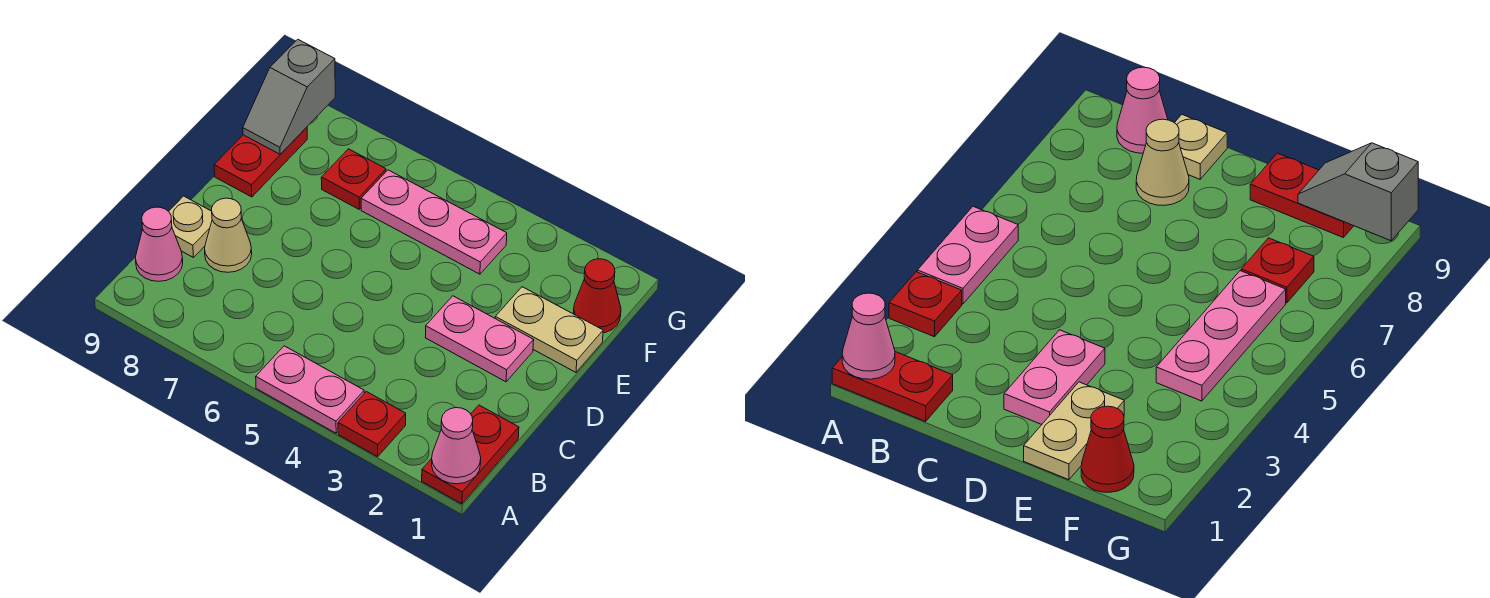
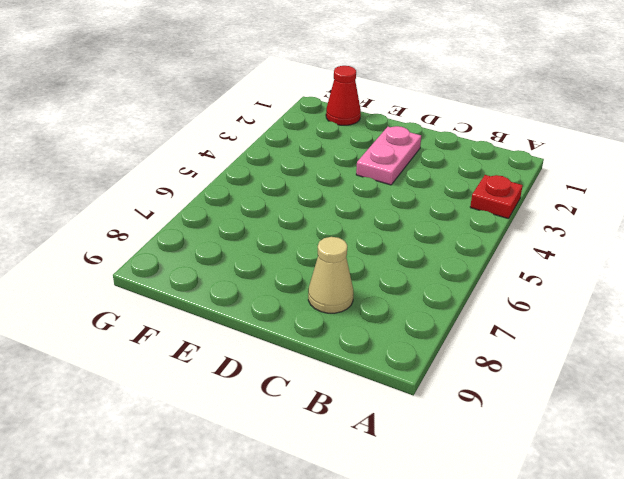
none -> red plate A1:B1 level 1
none -> pink plate A4:A5 level 1
none -> pink cone B9 level 1

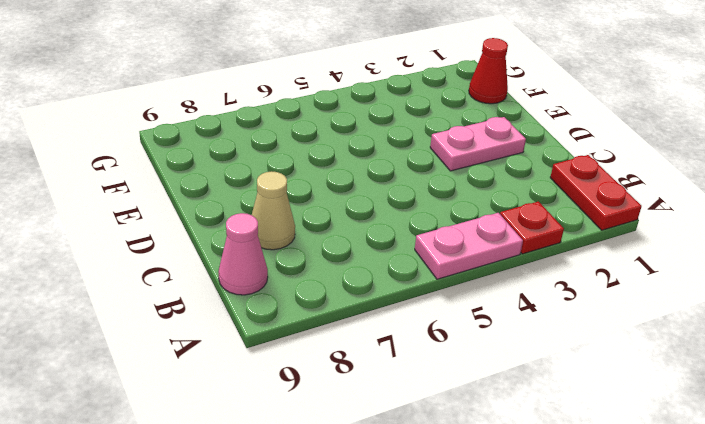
none -> tan plate C9 level 1
none -> tan plate E1:E2 level 1
none -> red plate E9:F9 level 1

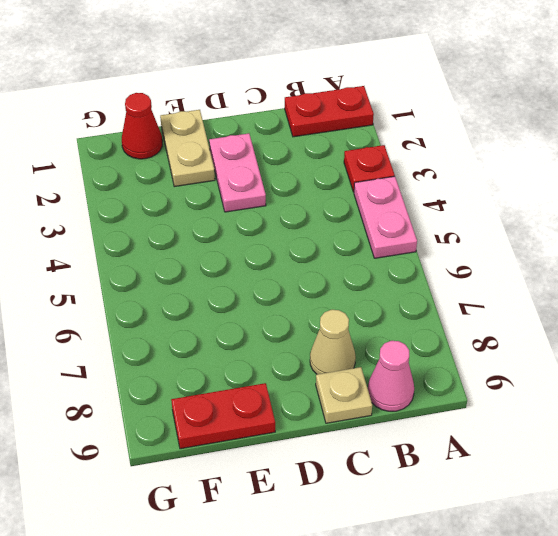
none -> pink plate F4:F6 level 1
none -> red plate F7 level 1
none -> pink cone A1 level 2

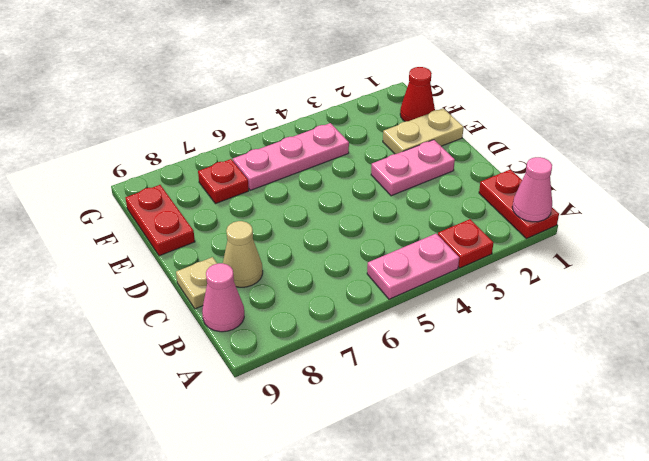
none -> grey slope F9:G9 level 2 top G

